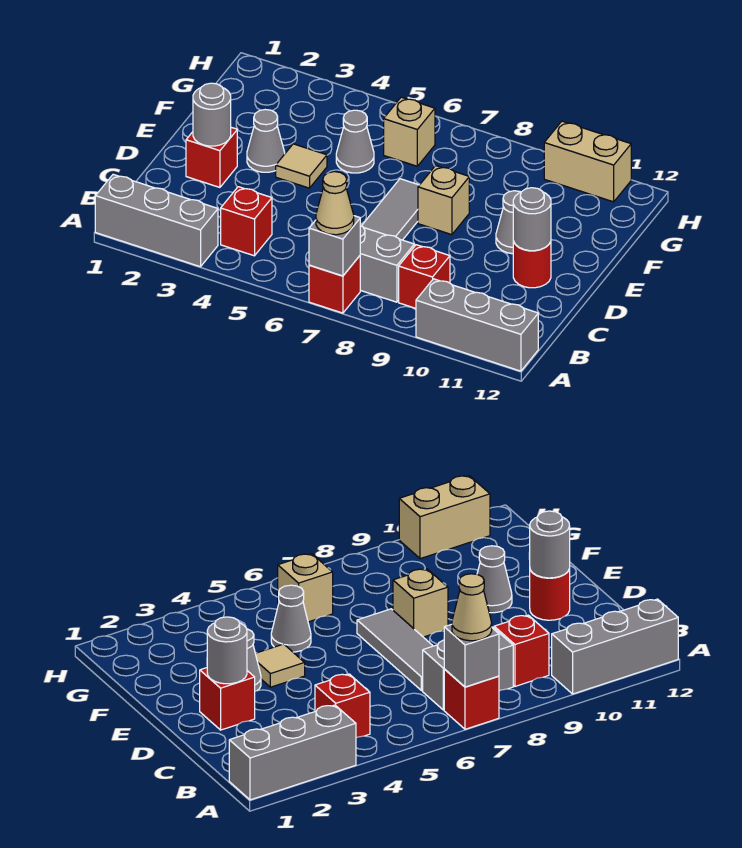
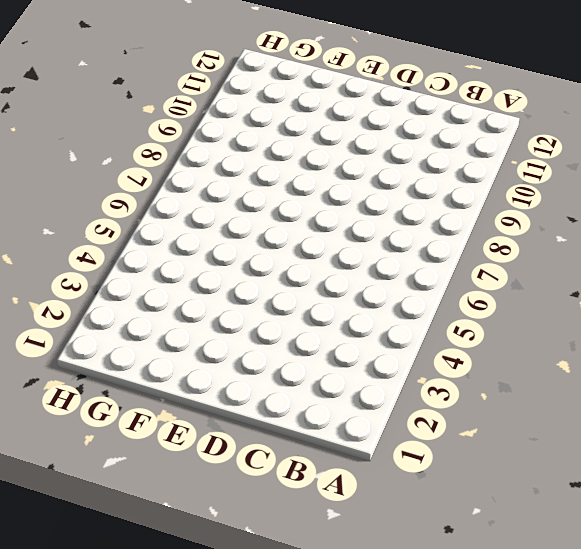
none -> grey brick A1:A3 level 1
none -> red brick A7 level 1
none -> grey brick A10:A12 level 1

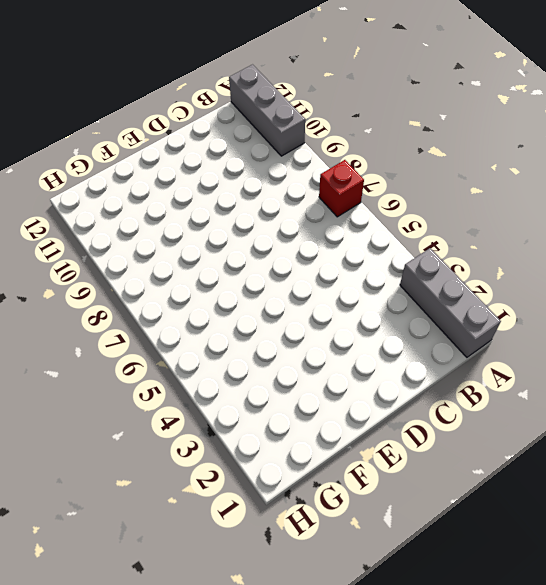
none -> red brick B4 level 1
none -> grey brick B7:B8 level 1
none -> red brick B9 level 1

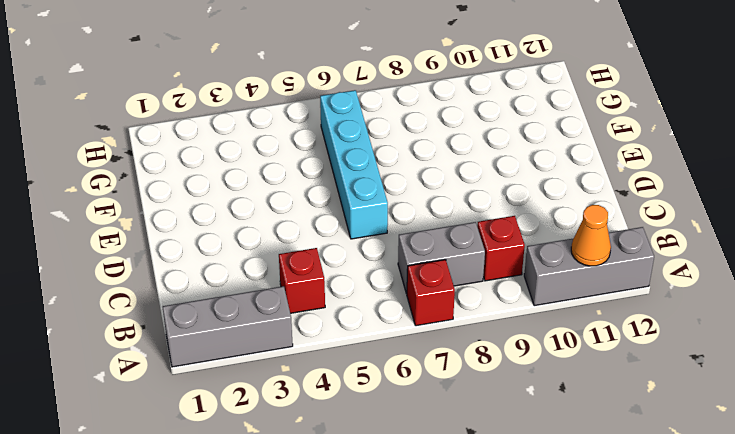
orange cone A11 level 2 -> none
cyan brick D6:G6 level 1 -> tan brick G6 level 1
none -> grey tile C7:E7 level 1
none -> red brick D2 level 1
none -> red round brick D11 level 1

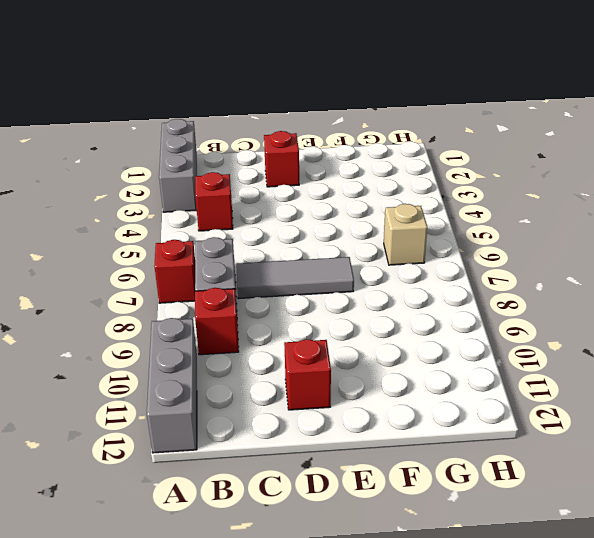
red brick D11 level 1 -> red round brick D11 level 1
none -> grey cone E3 level 1
none -> tan tile E4 level 1
none -> tan brick E8 level 1

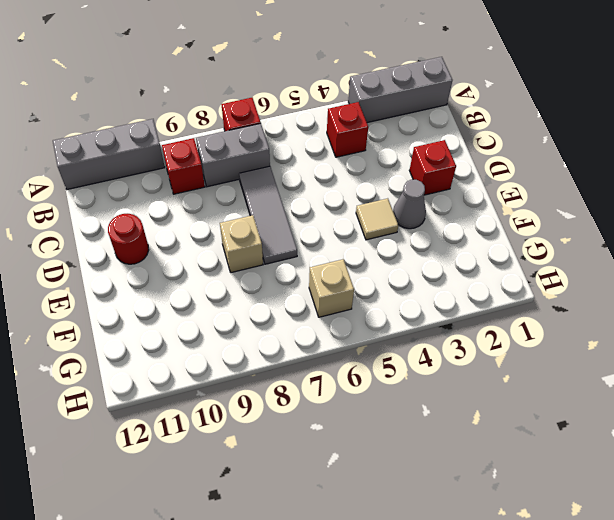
none -> grey cone E10 level 1
none -> grey cone F5 level 1
none -> tan brick H10:H11 level 1

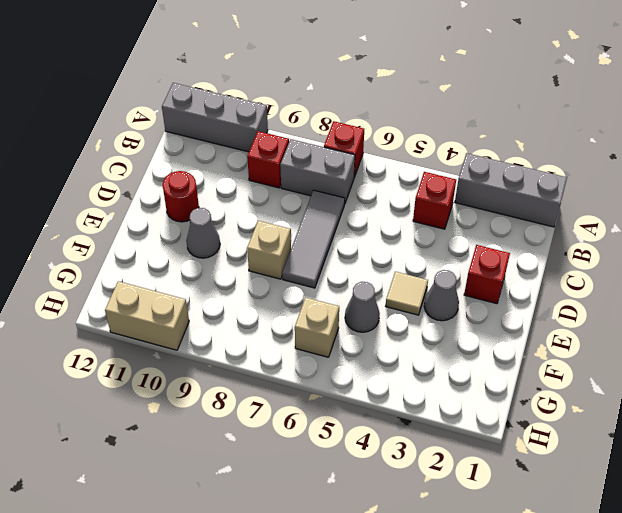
none -> grey brick A7 level 2
none -> grey round brick D2 level 2
none -> grey round brick D11 level 2

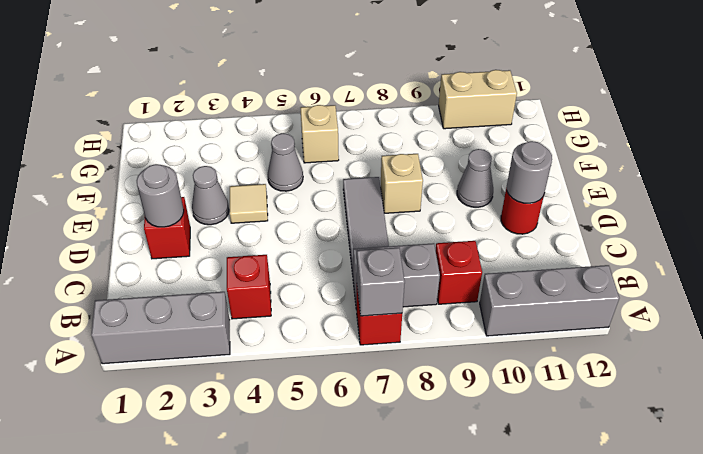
none -> tan cone A7 level 3

